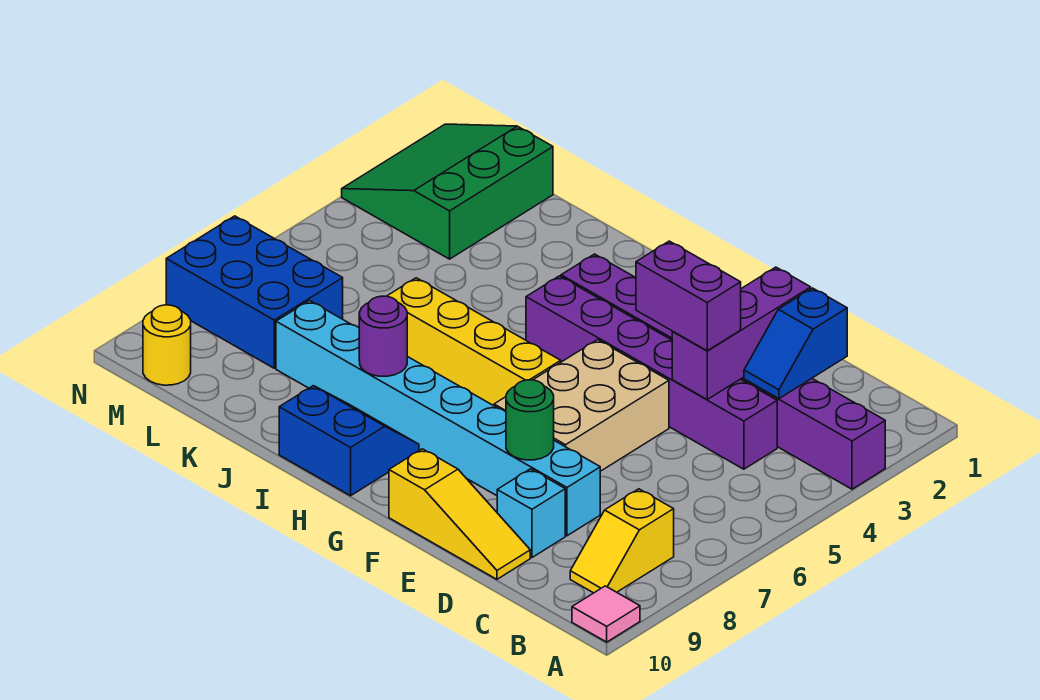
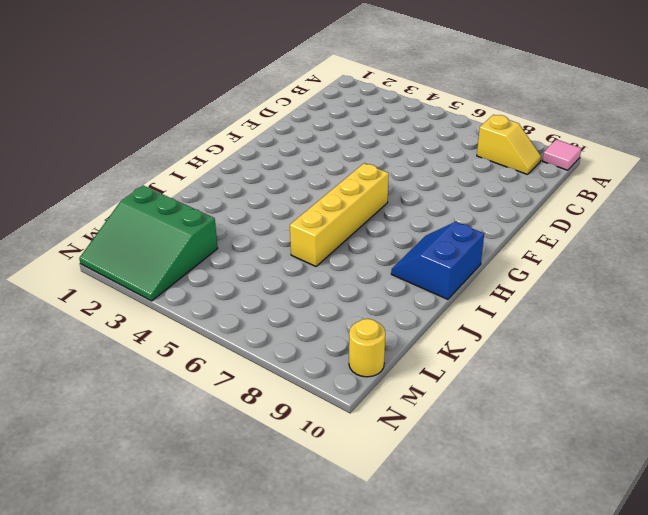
none -> purple brick A3:H3 level 1
none -> purple brick C4:H4 level 1
none -> cyan brick D8:K8 level 1

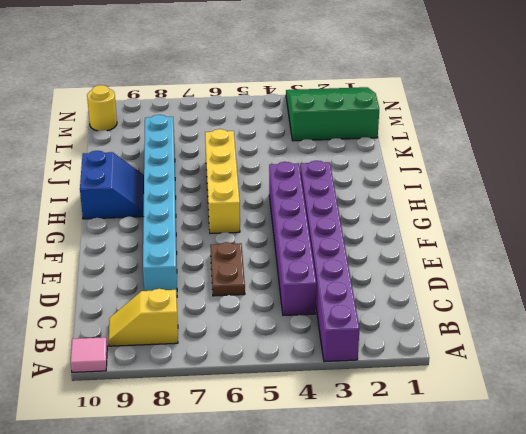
brown plate D6:E6 level 1 -> tan brick E5:F7 level 1
none -> cyan brick D9 level 1
none -> yellow slope D10:F10 level 1 top F
none -> blue brick L7:N8 level 1

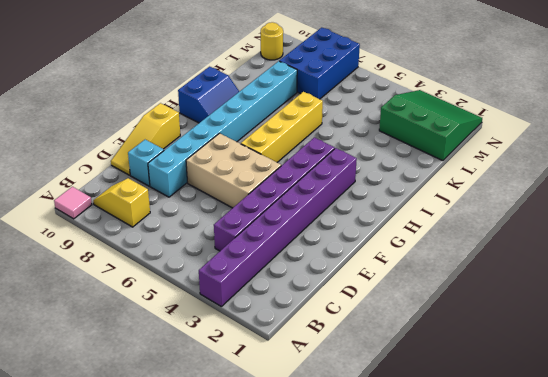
none -> blue slope C2:C3 level 2 top 2
none -> purple brick D2:D4 level 2
none -> green round brick E8 level 2

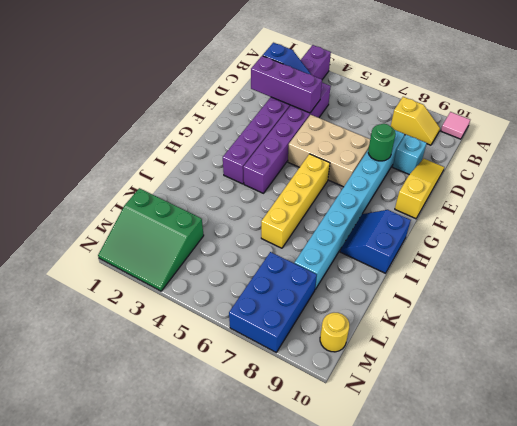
none -> purple round brick I8 level 2
none -> purple brick D4:E4 level 3

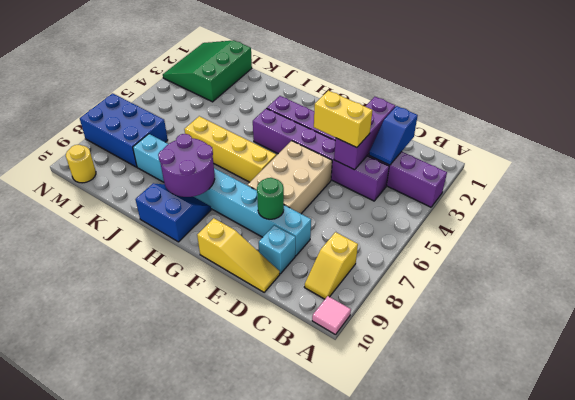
yellow brick D4:E4 level 3 -> purple brick D4:E4 level 3
purple round brick H8:I9 level 2 -> purple round brick I8 level 2

